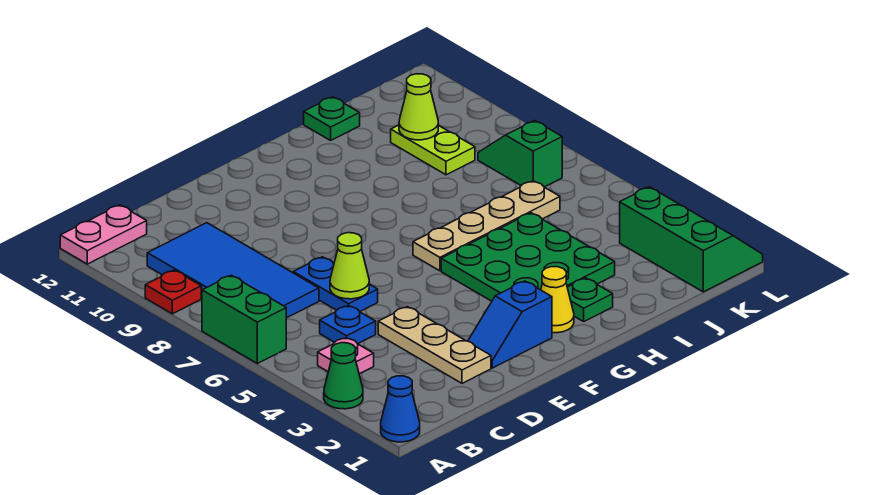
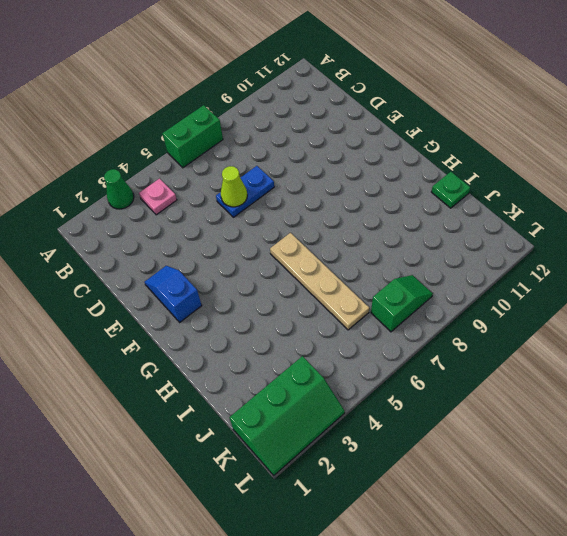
none -> blue cone A1 level 1
none -> red plate A9 level 1
none -> pink plate A12:B12 level 1

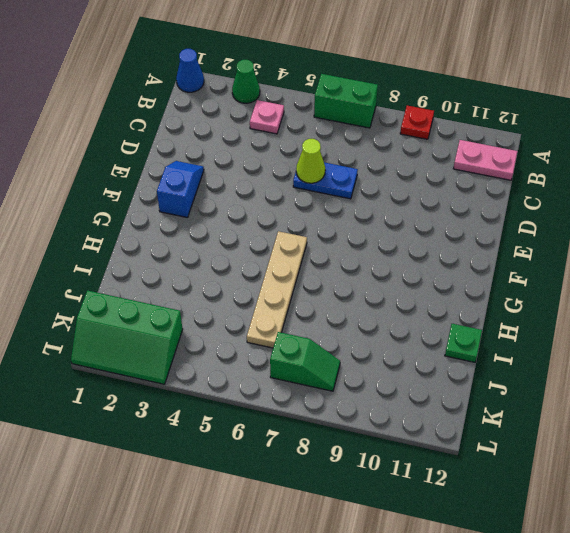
pink plate B11:B12 level 1 -> pink plate A12:B12 level 1
none -> blue tile B7:C10 level 1
none -> blue plate C5 level 1
none -> tan plate D2:D4 level 1

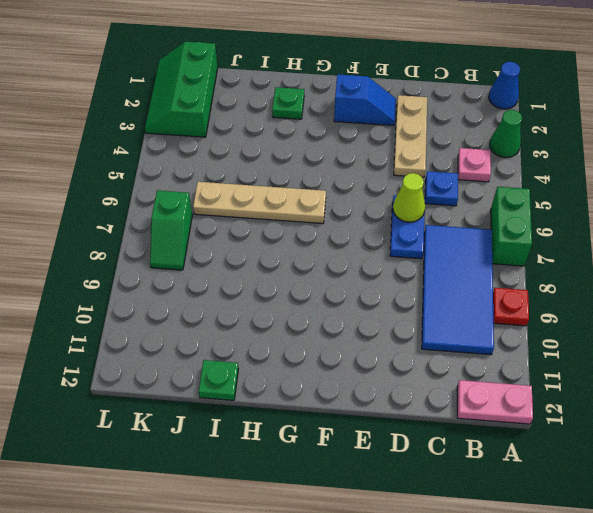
none -> yellow cone G2 level 1
none -> green plate G3:I5 level 1
none -> lime plate J9:J10 level 1

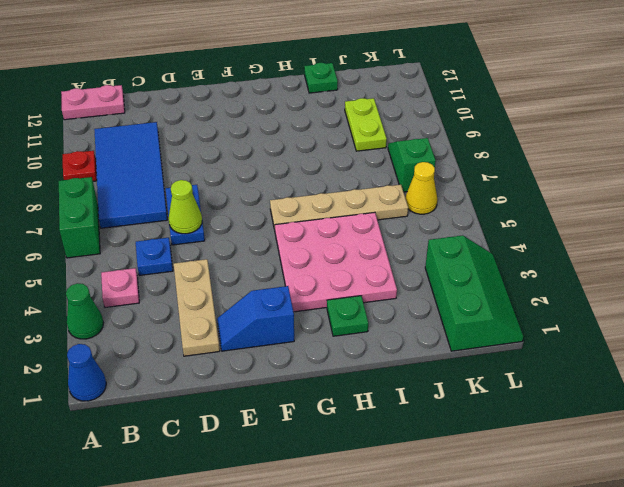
pink plate G3:I5 level 1 -> green plate G3:I5 level 1
yellow cone K6 level 1 -> yellow cone G2 level 1
none -> lime cone J10 level 2

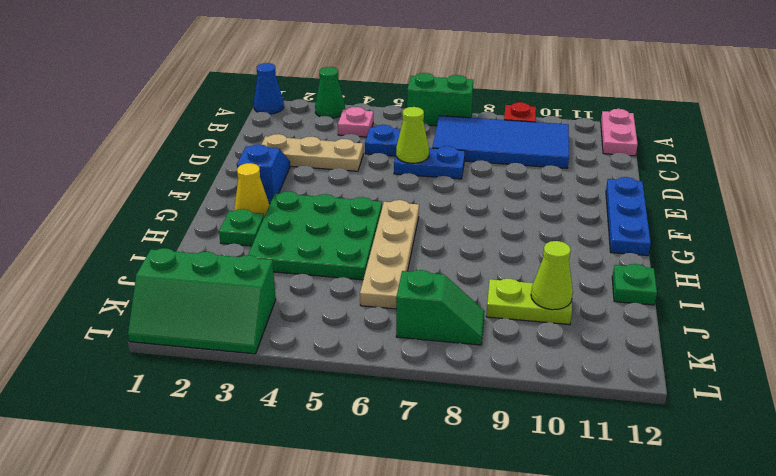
blue plate E12:G12 level 1 -> none

